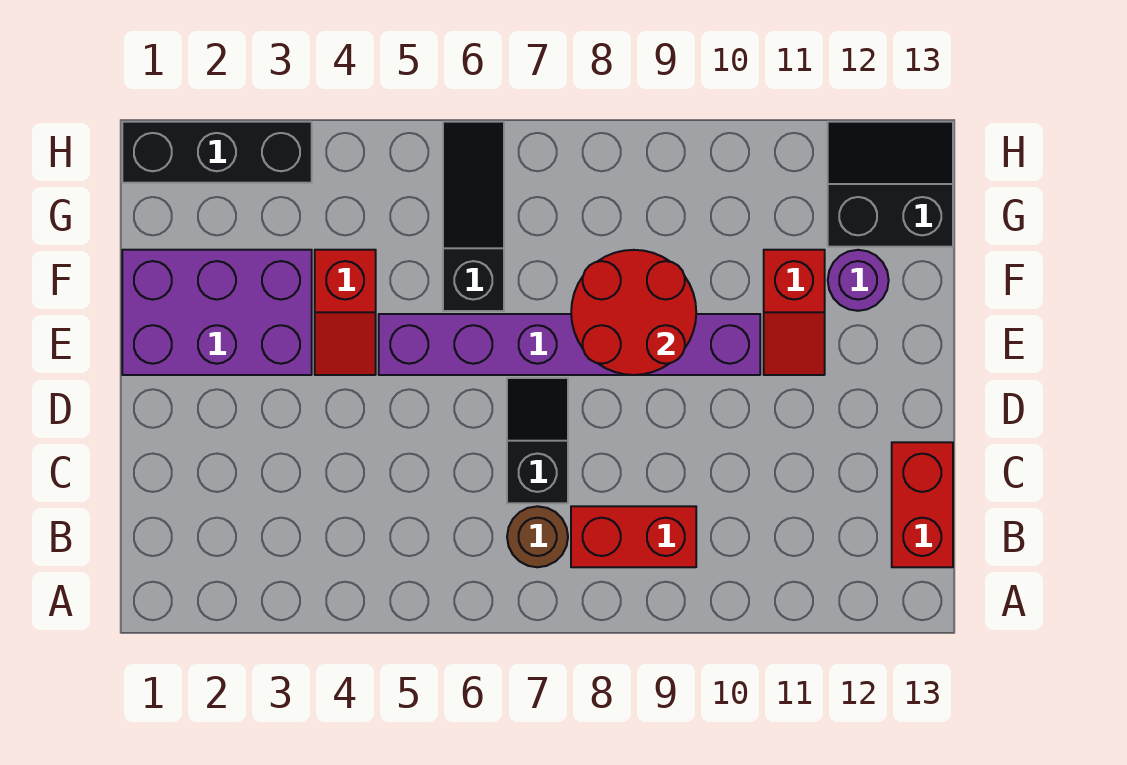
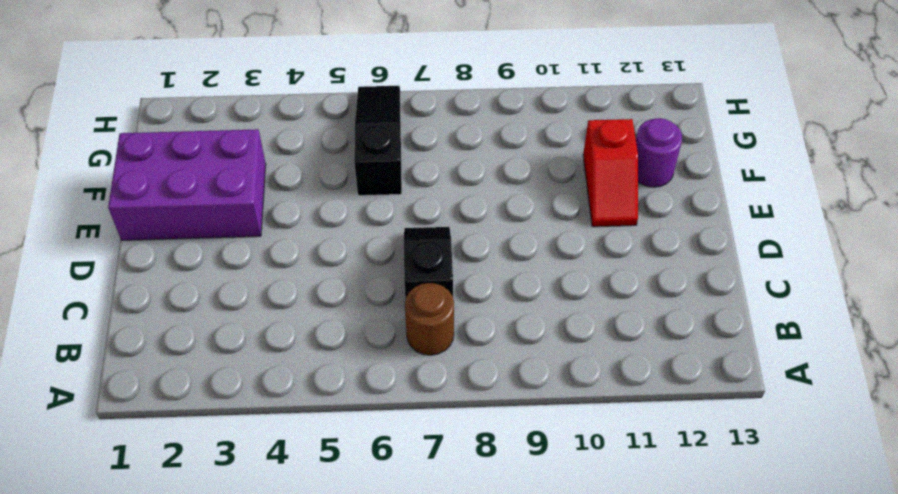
none -> red brick B8:B9 level 1
none -> red brick B13:C13 level 1
none -> red slope E4:F4 level 1 top F

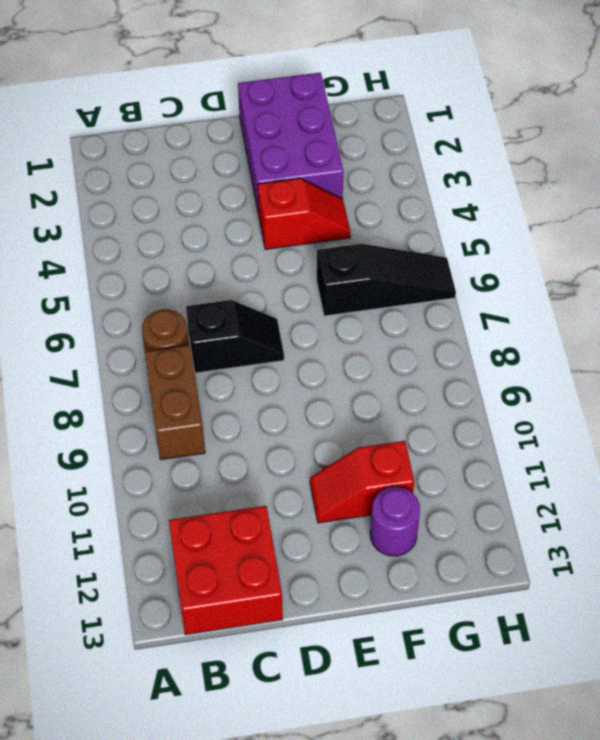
brown brick B8:B9 level 1 -> red brick B8:B9 level 1
red brick B12:C13 level 1 -> red brick B13:C13 level 1
red slope E4:F4 level 1 top E -> red slope E4:F4 level 1 top F
none -> purple brick E5:E10 level 1
none -> black slope G12:H13 level 1 top G
none -> black brick H1:H3 level 1

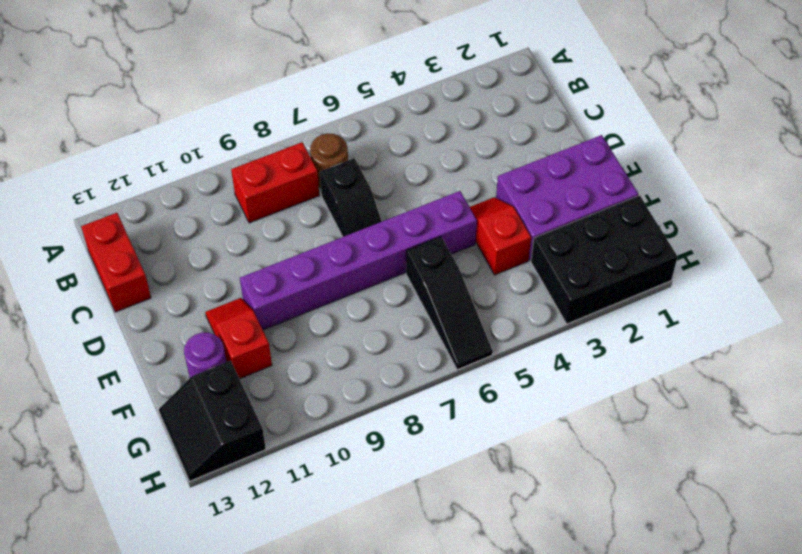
black brick G1:H3 level 1 -> black brick H1:H3 level 1
black slope G12:H13 level 1 top 12 -> black slope G12:H13 level 1 top G
none -> red round brick E8:F9 level 2

